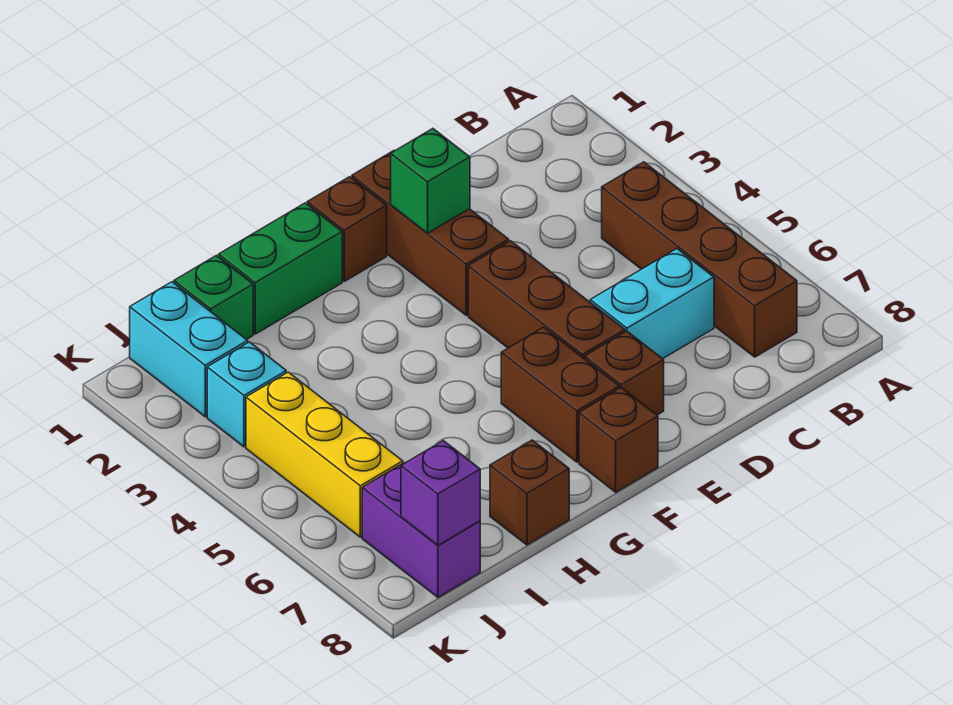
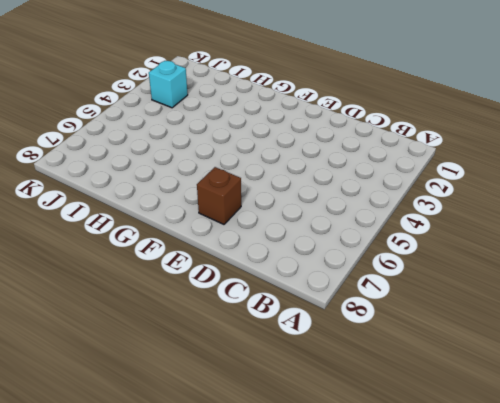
none -> brown brick B4:B7 level 1
none -> cyan brick C6:D6 level 1
none -> brown brick E1:E3 level 1

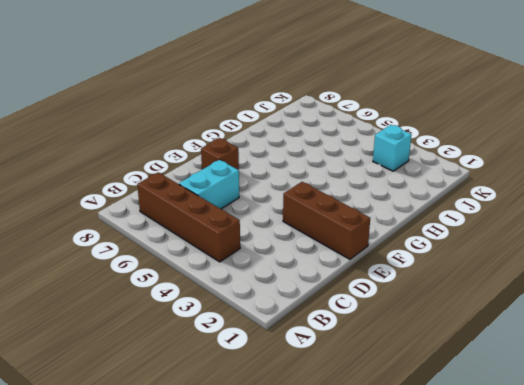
none -> brown brick E4:E6 level 1
none -> brown brick F1 level 1
none -> brown brick F6:F7 level 1

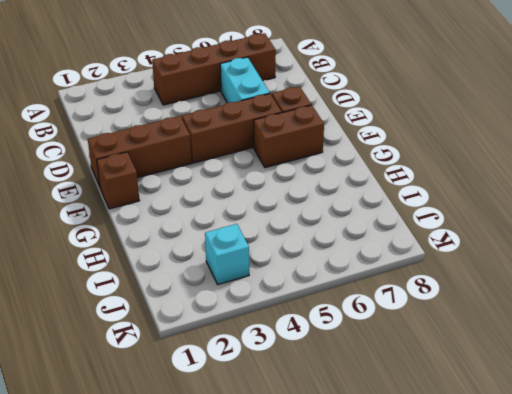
none -> brown brick F8 level 1
none -> green brick G1:H1 level 1
none -> brown brick H8 level 1

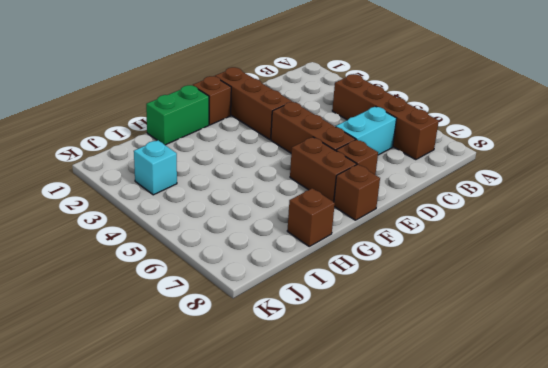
none -> green brick I1 level 1
none -> cyan brick J1:J2 level 1
none -> yellow brick J4:J6 level 1

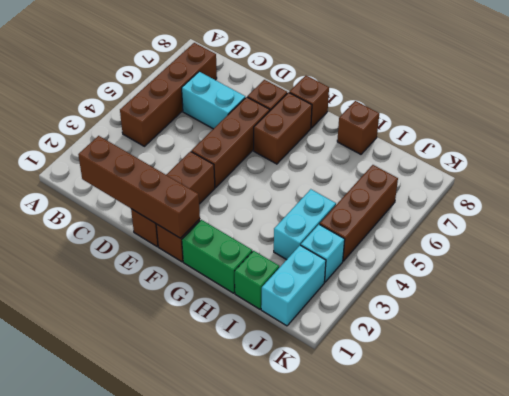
brown brick C1:F1 level 2 -> none
cyan brick I3:I4 level 1 -> none
brown brick J4:J6 level 1 -> yellow brick J4:J6 level 1
none -> purple brick J7:J8 level 1
none -> green brick E2 level 2
none -> purple brick J8 level 2

